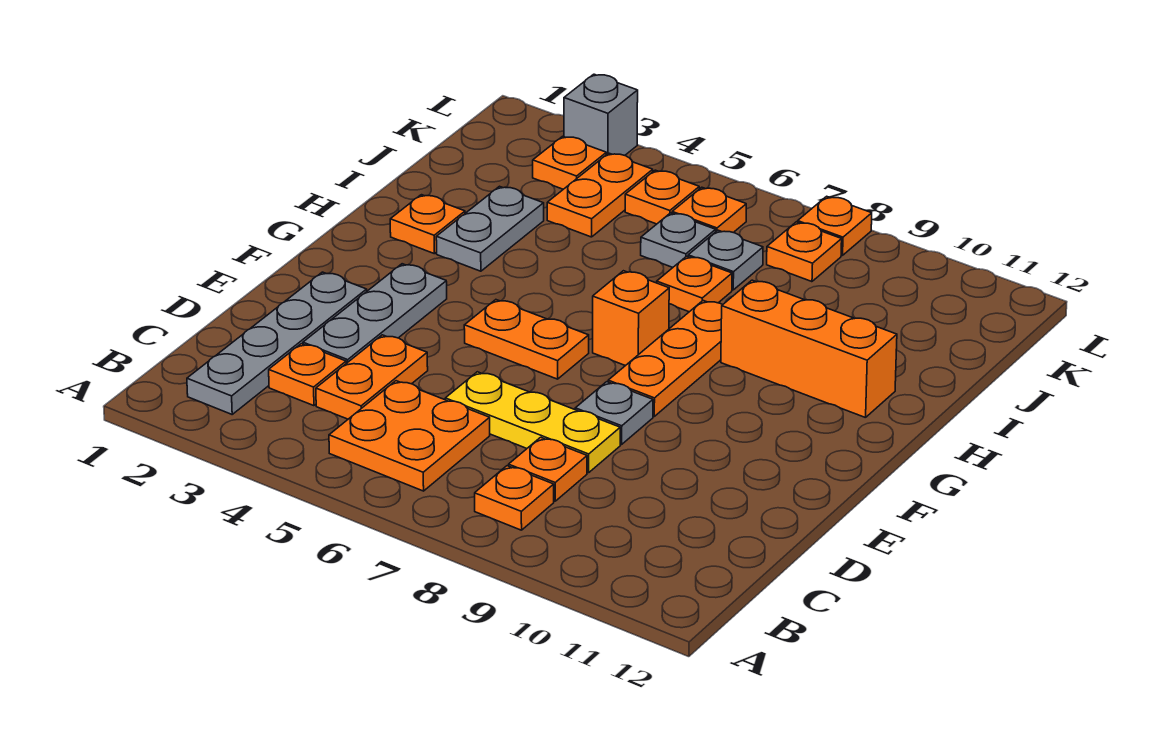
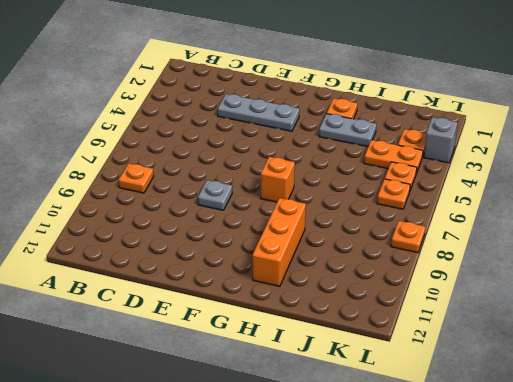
none -> grey plate B2:E2 level 1
none -> orange plate B5:C6 level 1
none -> orange plate C3 level 1

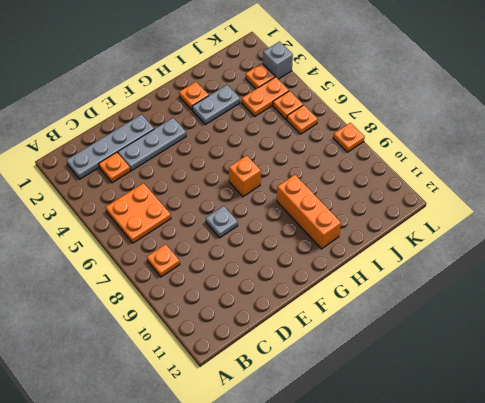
none -> orange plate C4:D4 level 1
none -> orange plate C8 level 1
none -> yellow plate D6:D8 level 1

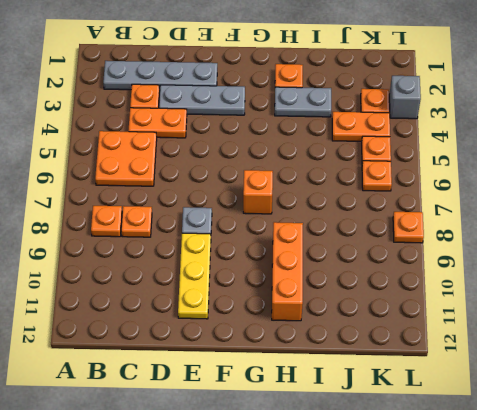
yellow plate E9:E11 level 1 -> yellow plate D6:D8 level 1
none -> orange plate F5:F6 level 1
none -> orange plate F8:H8 level 1
none -> orange plate I7 level 1

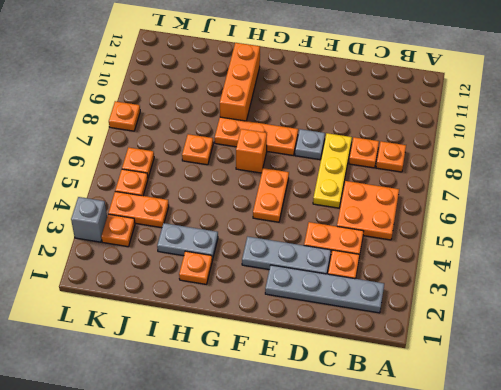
none -> grey plate J6 level 1
none -> grey plate J7 level 1
none -> orange plate K8 level 1

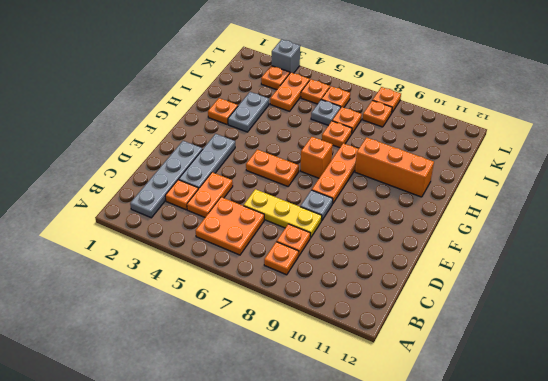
orange plate J7 level 1 -> grey plate J7 level 1

